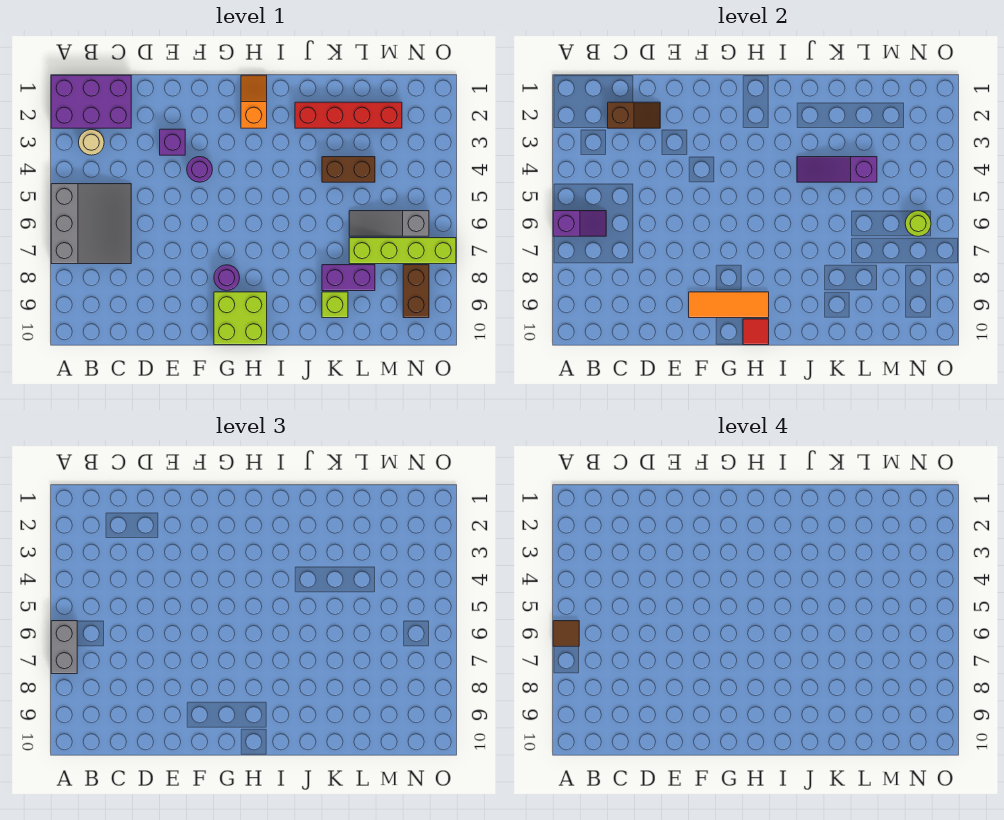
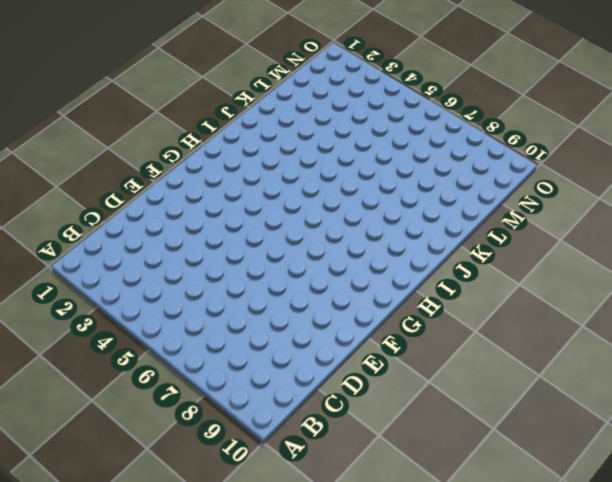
none -> purple brick A1:C2 level 1
none -> grey slope A5:C7 level 1 top A
none -> tan round brick B3 level 1

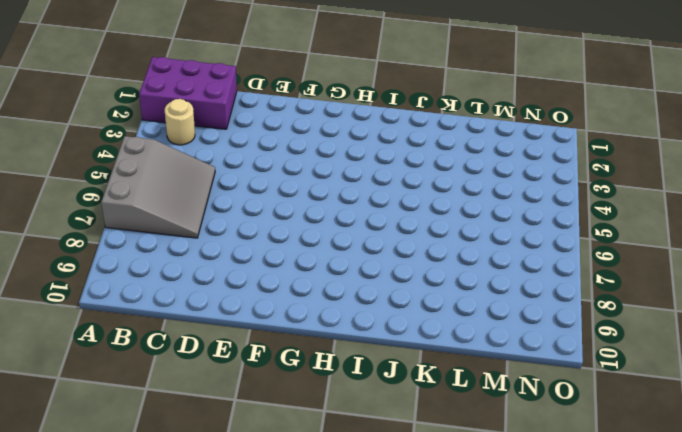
none -> purple brick E3 level 1
none -> purple round brick F4 level 1
none -> purple round brick G8 level 1

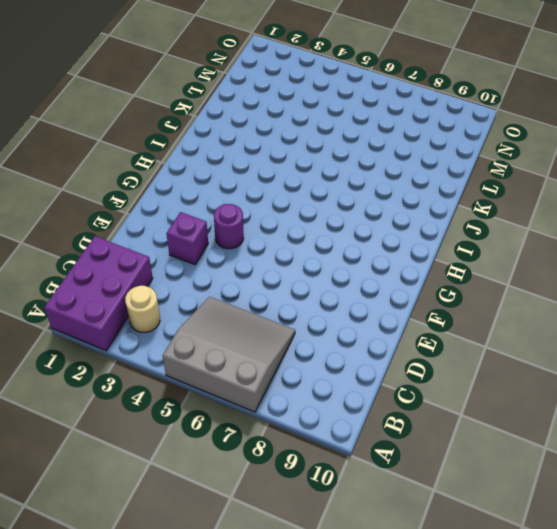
none -> purple round brick G8 level 1
none -> lime brick G9:H10 level 1
none -> orange slope H1:H2 level 1 top 2

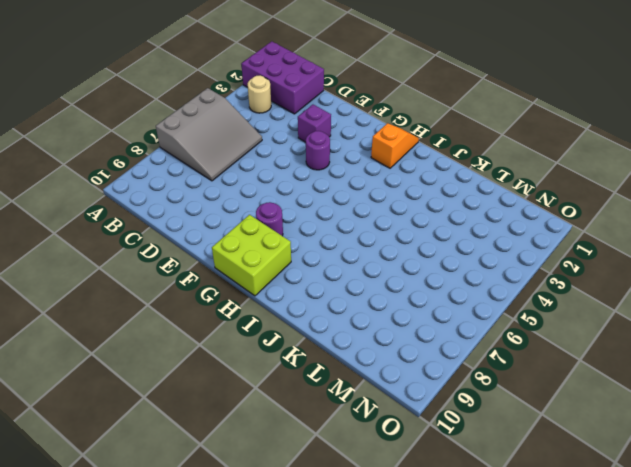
none -> red brick J2:M2 level 1
none -> brown brick K4:L4 level 1
none -> purple brick K8:L8 level 1

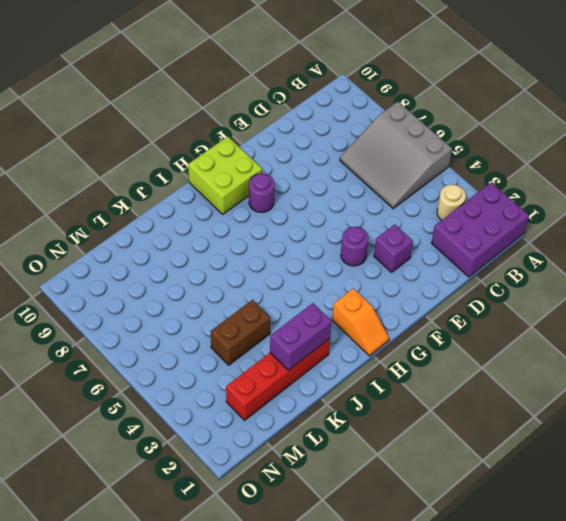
purple brick J2:K2 level 2 -> purple brick K8:L8 level 1
none -> lime brick K9 level 1
none -> grey slope L6:N6 level 1 top N
none -> lime brick L7:O7 level 1

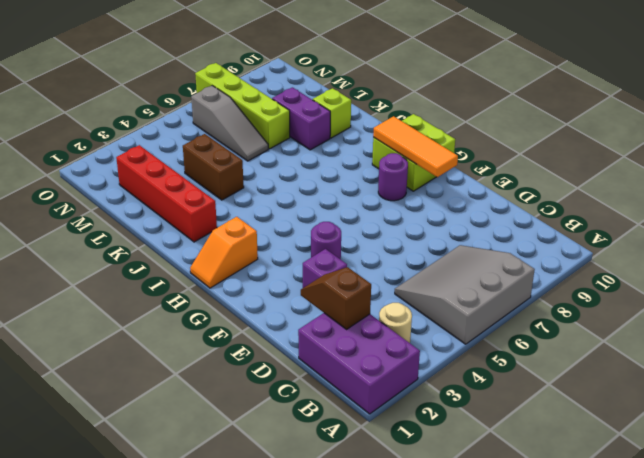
none -> brown brick N8:N9 level 1
none -> purple slope A6:B6 level 2 top A
none -> red tile H10 level 2

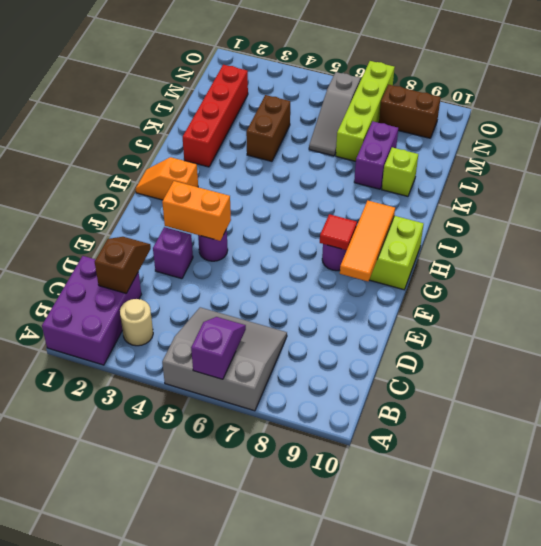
orange brick F3:F4 level 2 -> none
red tile G8 level 2 -> red tile H10 level 2
none -> purple slope J4:L4 level 2 top L
none -> lime round brick N6 level 2
none -> grey brick A6:A7 level 3

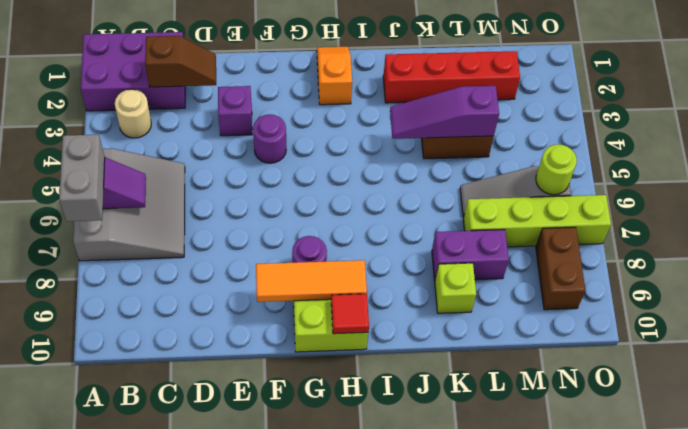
none -> brown tile A6 level 4

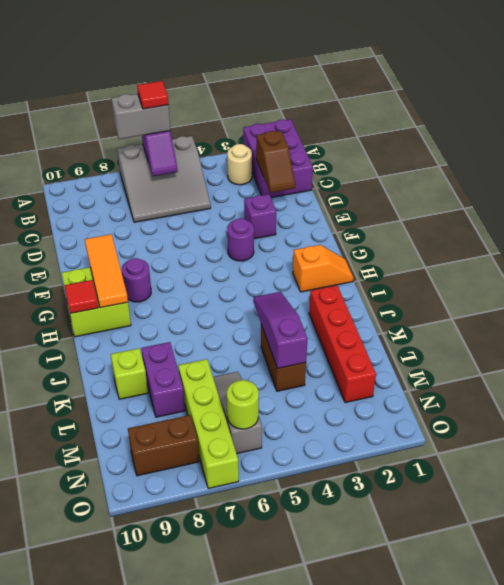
red tile A6 level 4 -> brown tile A6 level 4

